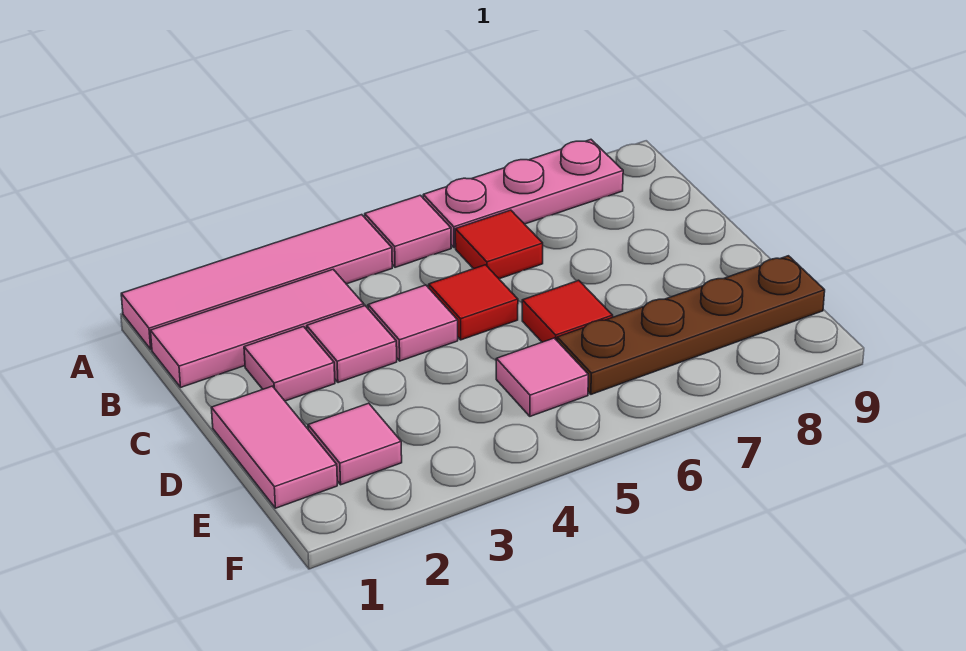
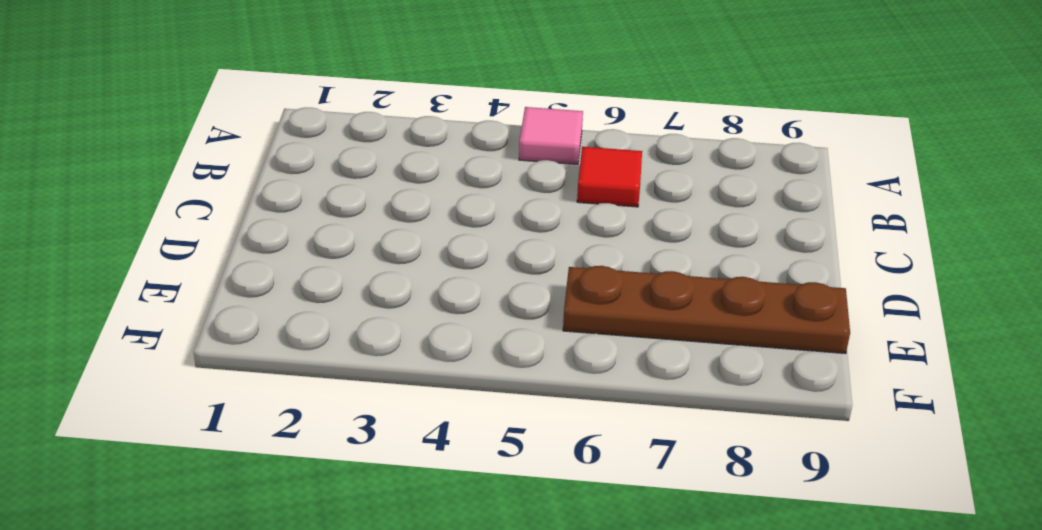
none -> pink tile A1:A4 level 1
none -> pink plate A6:A8 level 1
none -> pink tile B1:B3 level 1

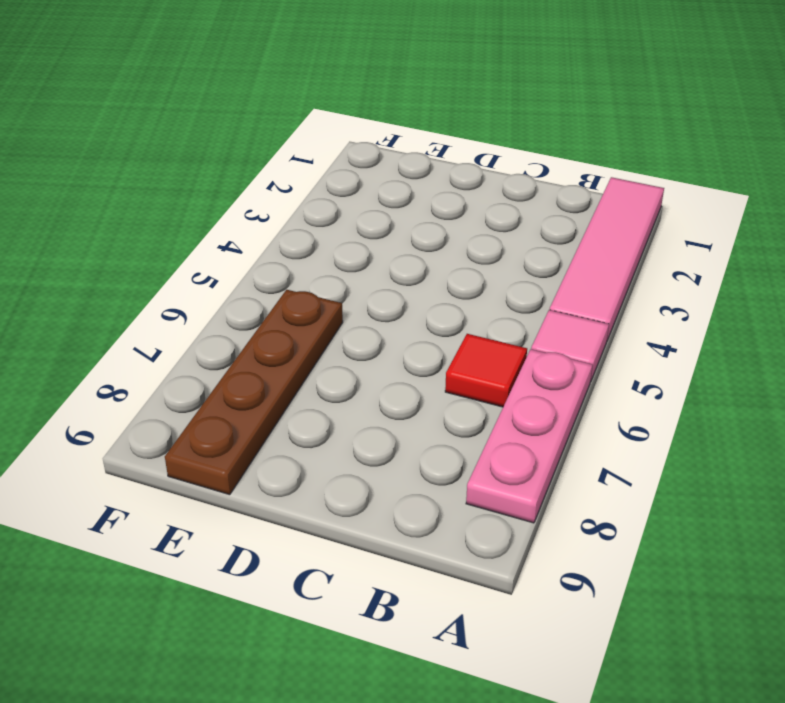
none -> pink tile B1:B3 level 1
none -> pink tile C2 level 1
none -> pink tile C3 level 1

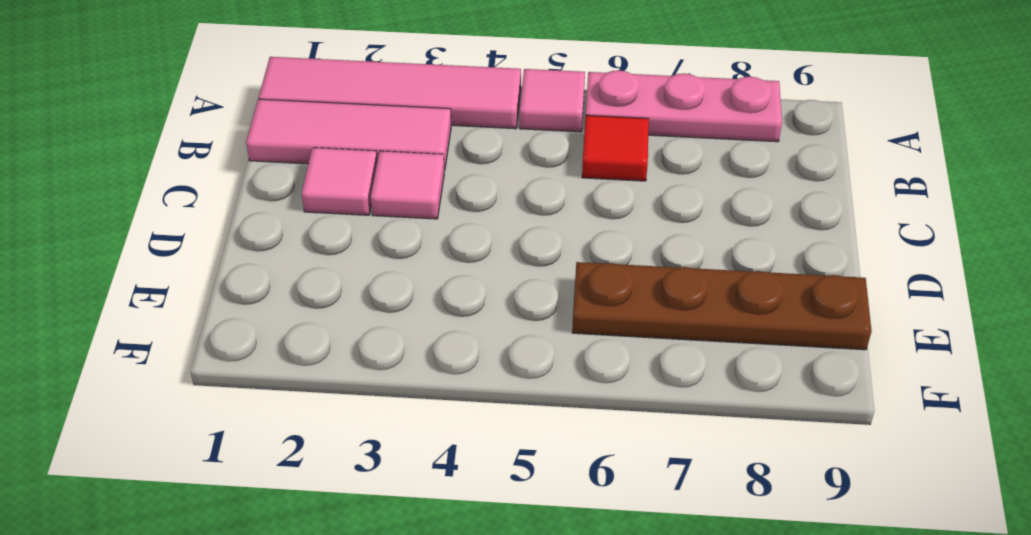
none -> pink tile C4 level 1
none -> red tile C5 level 1
none -> pink tile D1:E1 level 1

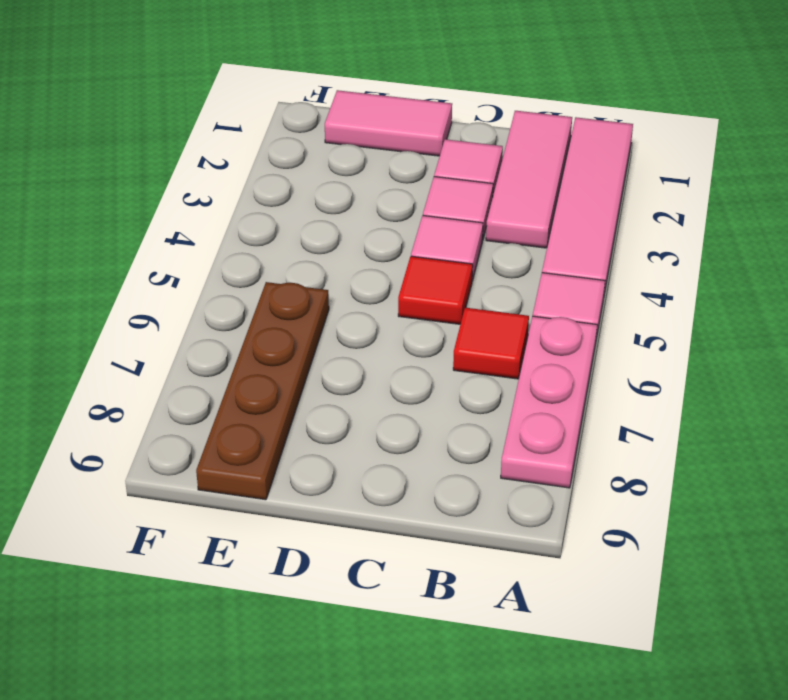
none -> red tile D6 level 1
none -> pink tile E2 level 1
none -> pink tile E5 level 1

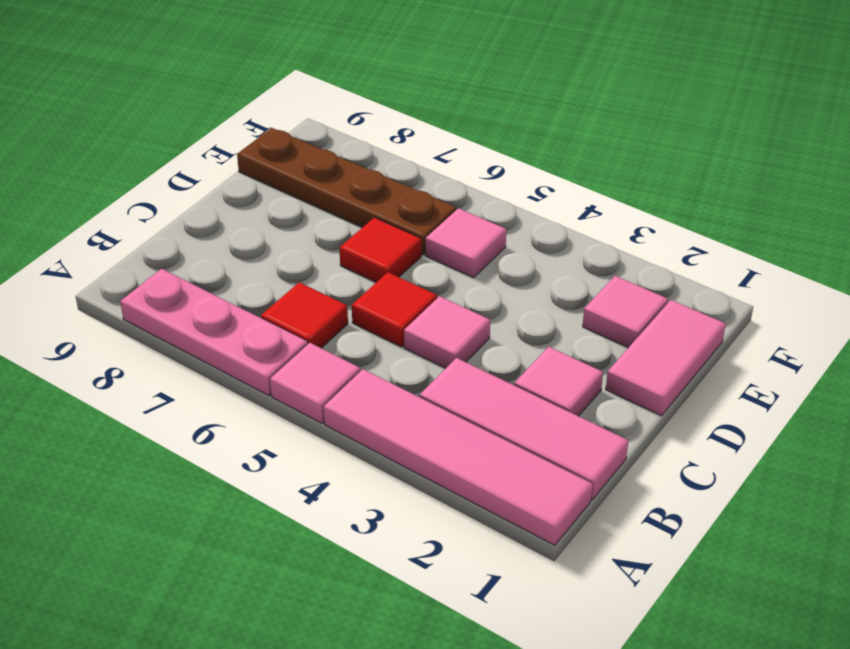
none -> pink tile C3 level 1

